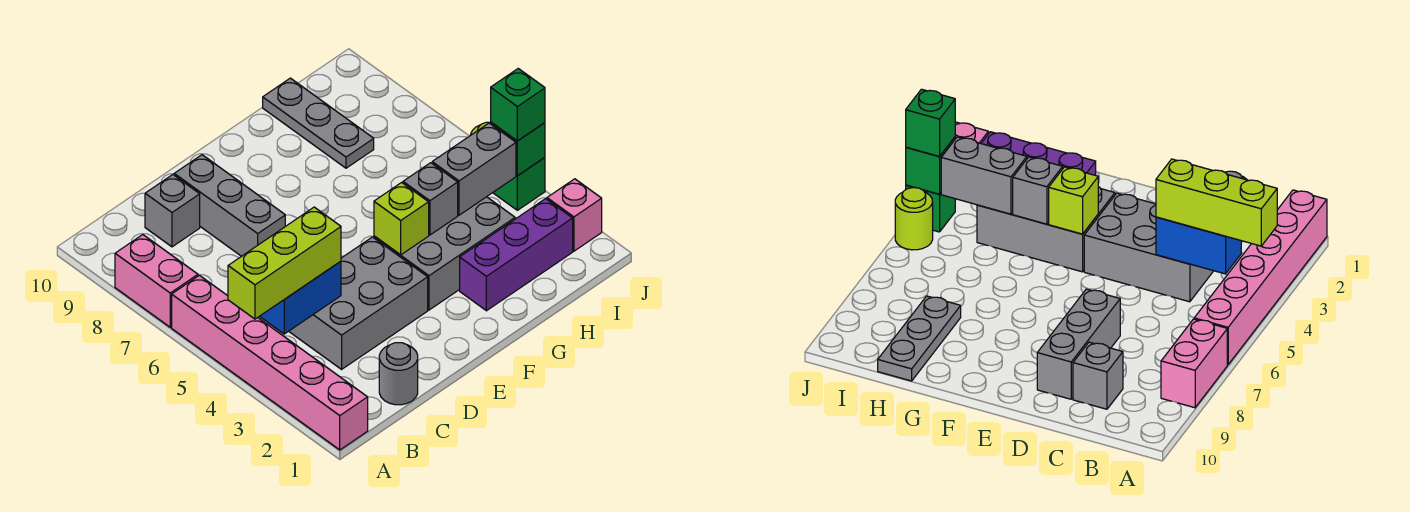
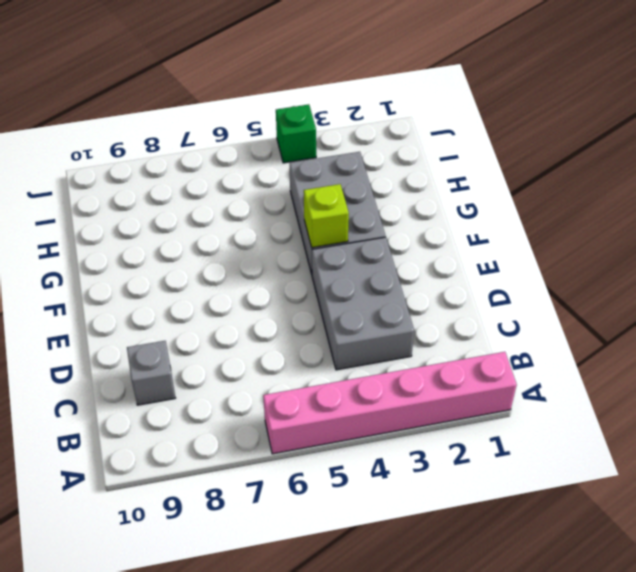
none -> pink brick A7:A8 level 1
none -> grey round brick C1 level 1
none -> grey brick D7:D9 level 1

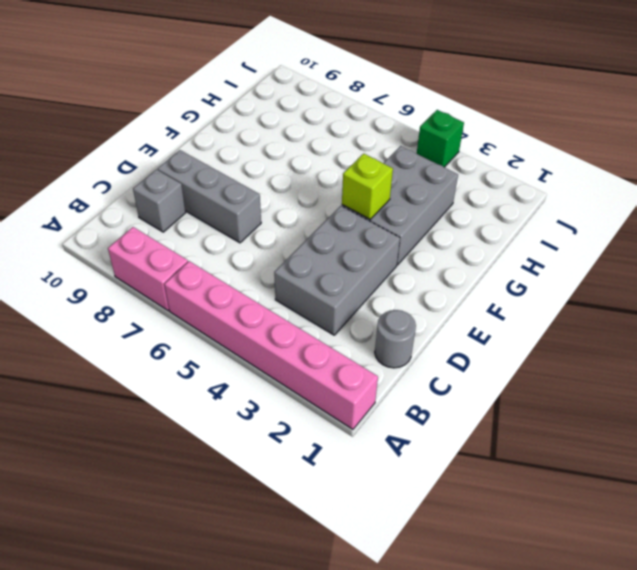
none -> purple brick G2:I2 level 1
none -> grey plate H8:H10 level 1
none -> pink brick J2 level 1

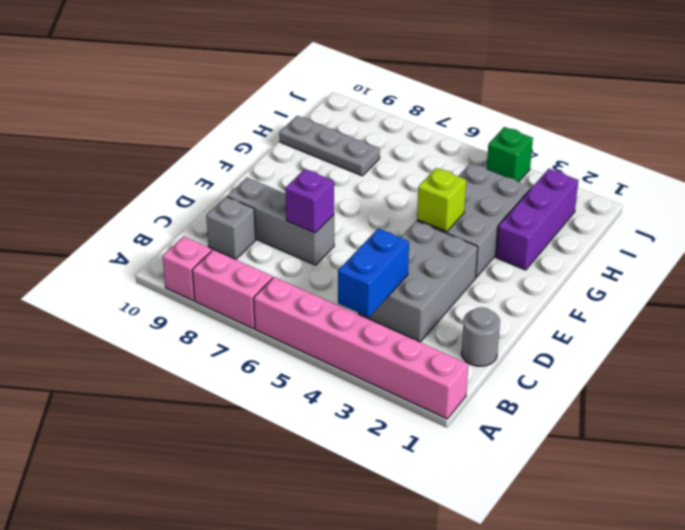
pink brick A9 level 1 -> pink brick J2 level 1
purple brick D7 level 2 -> none
none -> lime round brick J5 level 1
none -> grey brick G4 level 2
none -> grey brick H4:I4 level 2

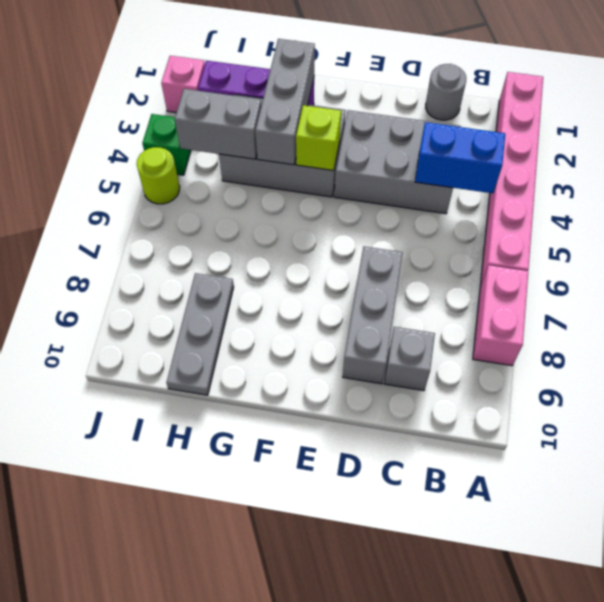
grey brick G2:G4 level 2 -> grey brick G4 level 2
none -> green brick J4 level 2
none -> lime brick A4:C4 level 3
none -> green brick J4 level 3

